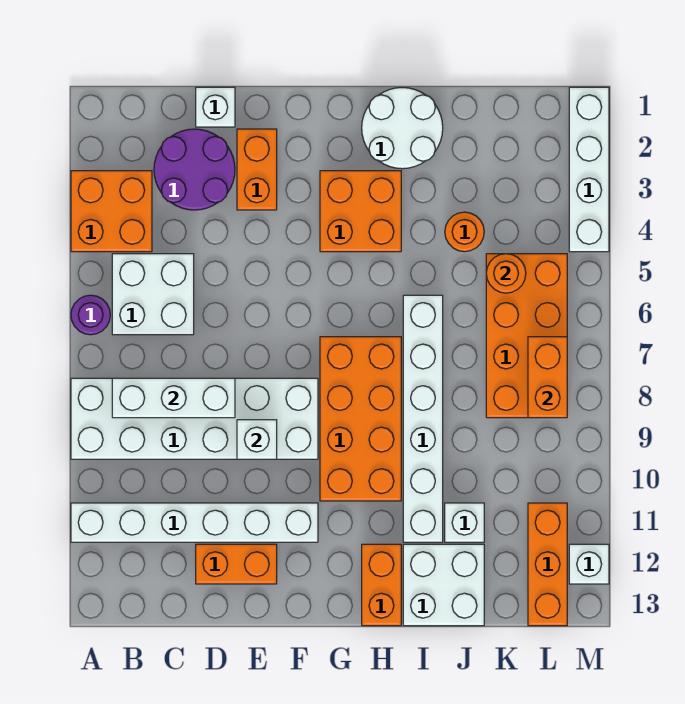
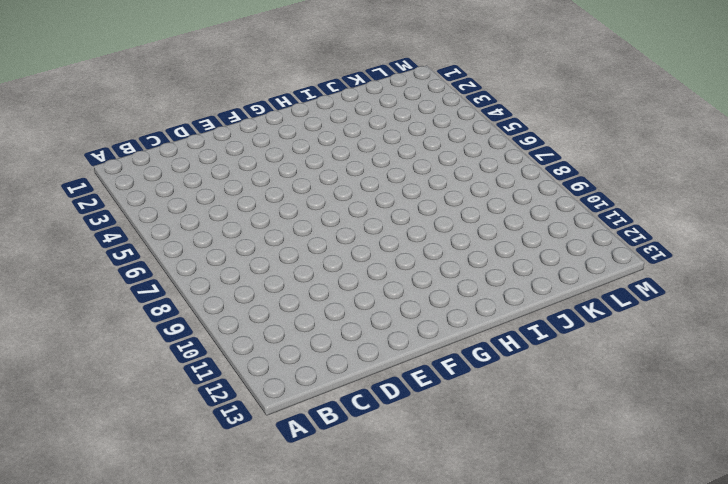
none -> orange brick A3:B4 level 1
none -> purple round brick A6 level 1
none -> white brick A8:F9 level 1

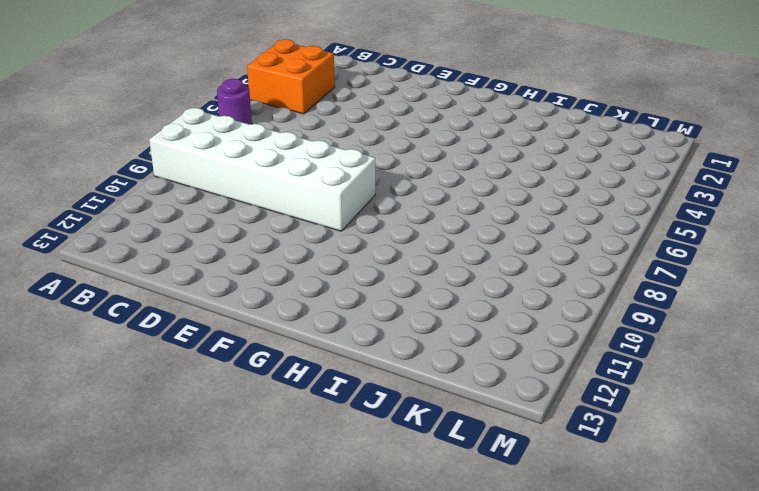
none -> white brick A11:F11 level 1
none -> white brick B5:C6 level 1
none -> purple round brick C2:D3 level 1

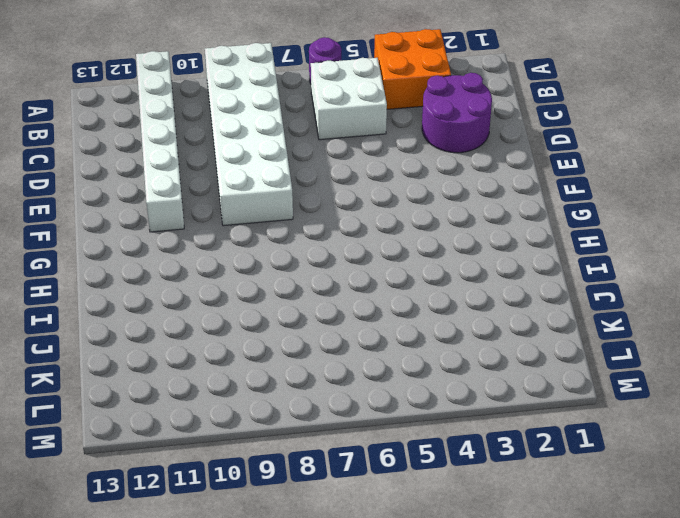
none -> white brick D1 level 1
none -> orange brick D12:E12 level 1
none -> orange brick E2:E3 level 1

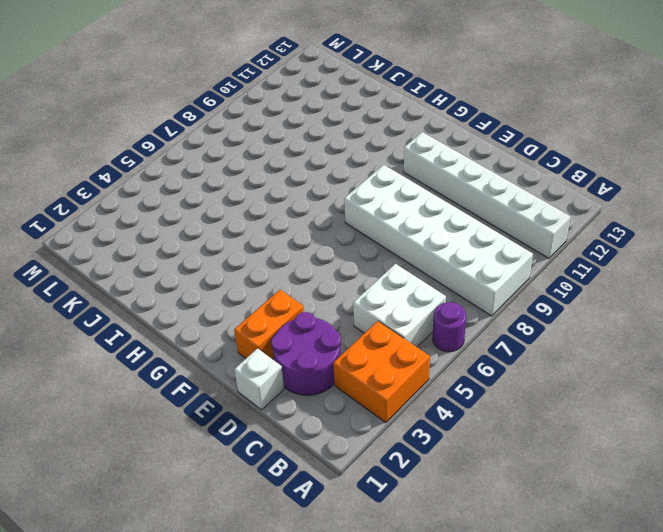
none -> orange brick D12:E12 level 1
none -> orange brick G3:H4 level 1
none -> orange brick G7:H10 level 1

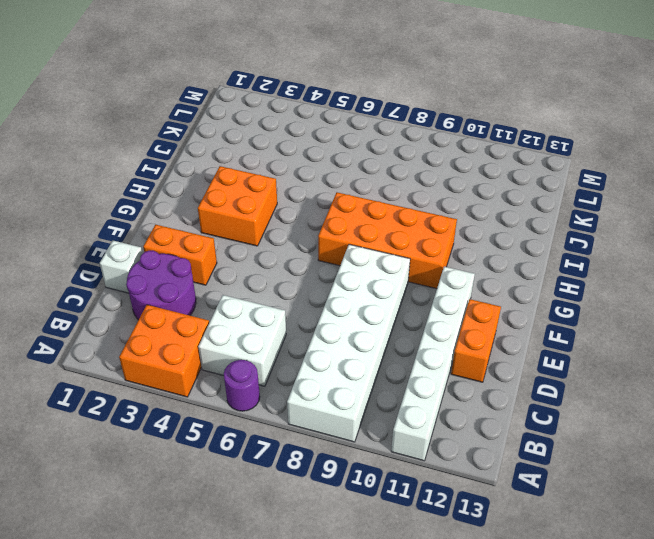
none -> white round brick H1:I2 level 1
none -> orange brick H12:H13 level 1
none -> white brick I6:I11 level 1

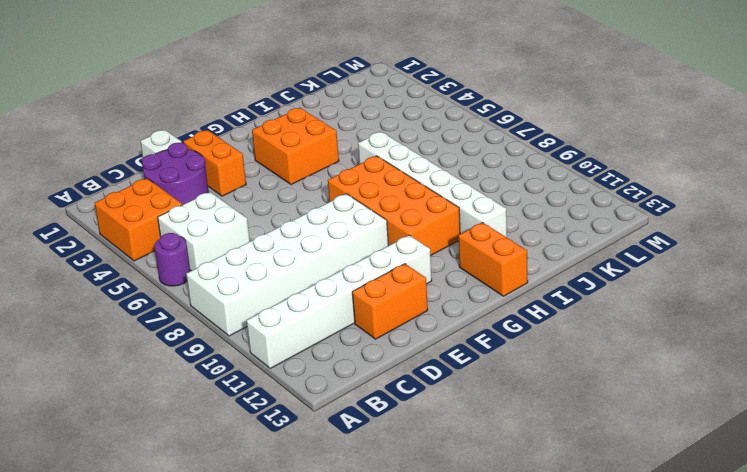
none -> white round brick H1:I2 level 1
none -> white brick I12:J13 level 1
none -> orange round brick J4 level 1

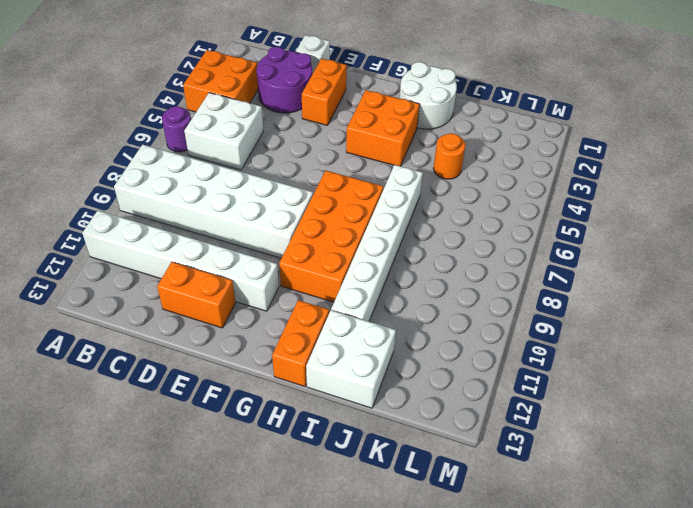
none -> white brick J11 level 1
none -> orange brick K5:L8 level 1
none -> orange brick L11:L13 level 1

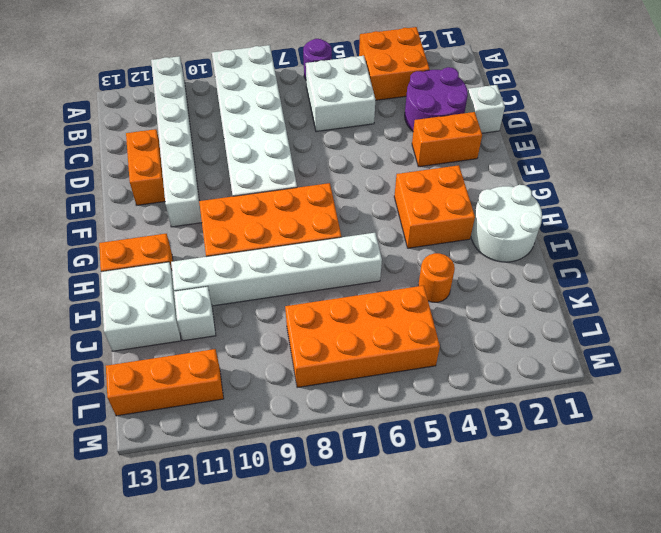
none -> white brick M1:M4 level 1
none -> white brick M12 level 1
none -> white brick B8:D8 level 2

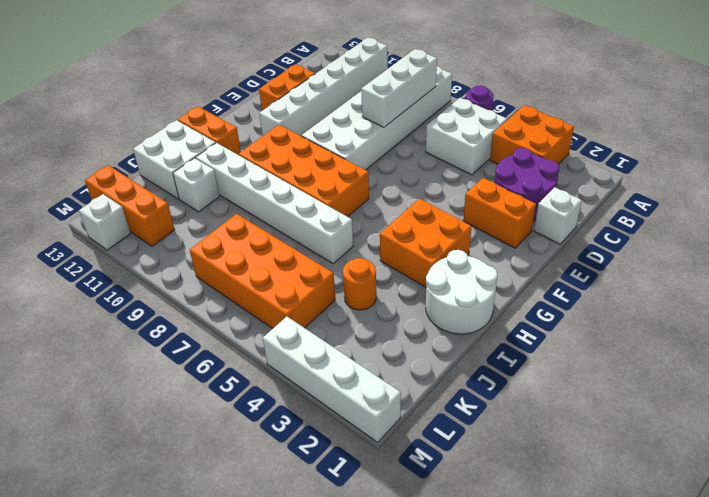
none -> white brick E9 level 2
none -> orange round brick K5 level 2
none -> orange brick L7:L8 level 2

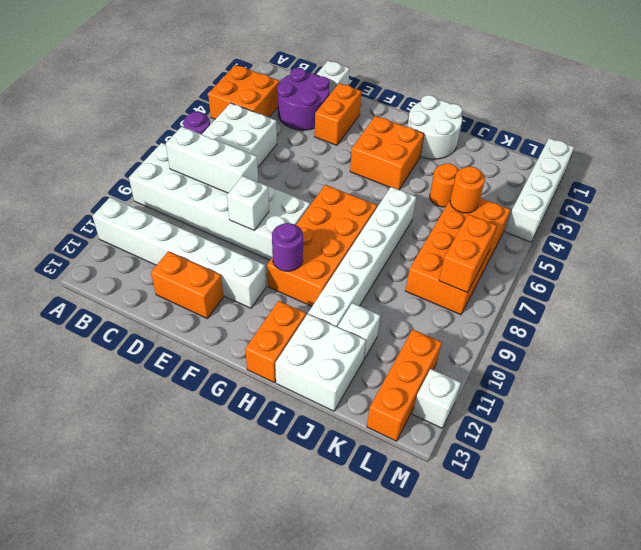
purple round brick G10 level 2 -> none

